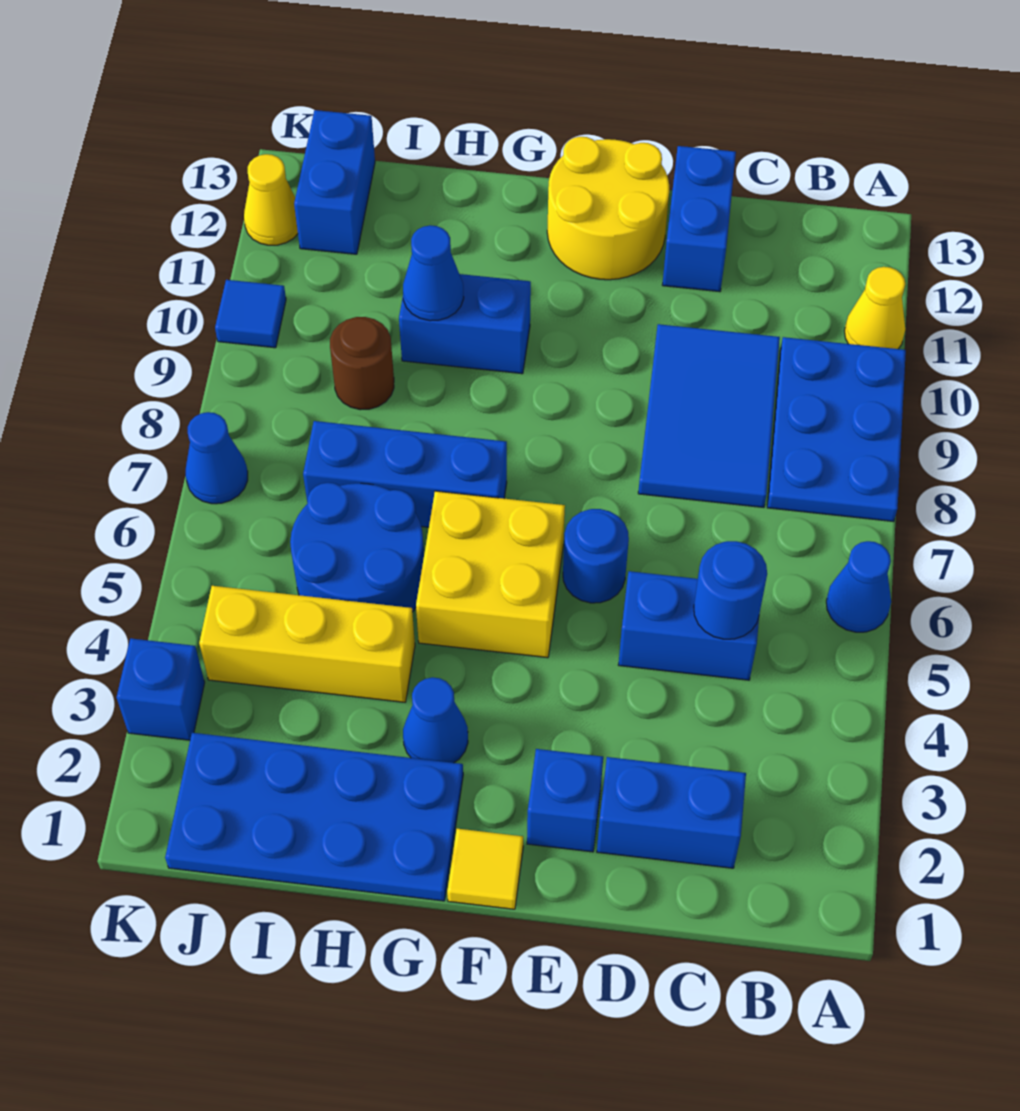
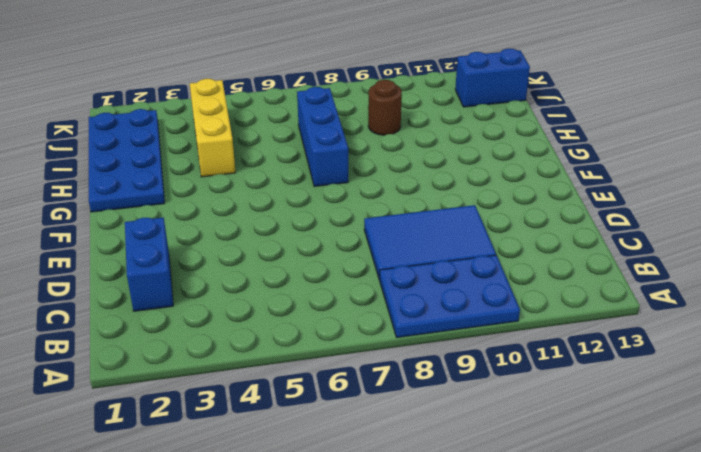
none -> blue cone A6 level 1
none -> yellow cone A11 level 1
none -> blue brick C5:D5 level 1

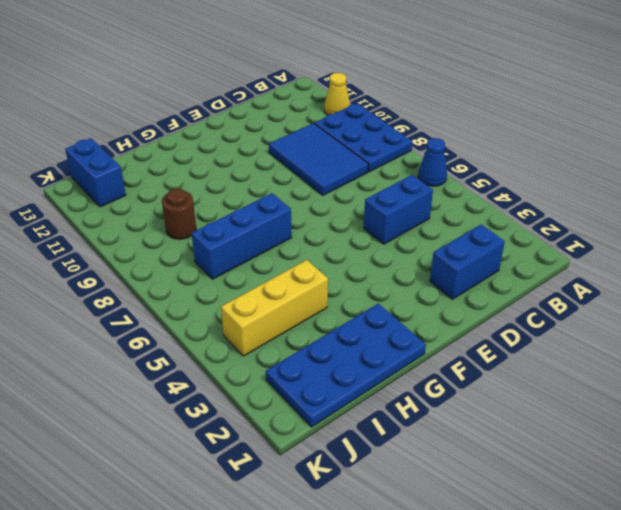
none -> blue brick D12:D13 level 1
none -> blue brick E2 level 1
none -> blue round brick E6 level 1

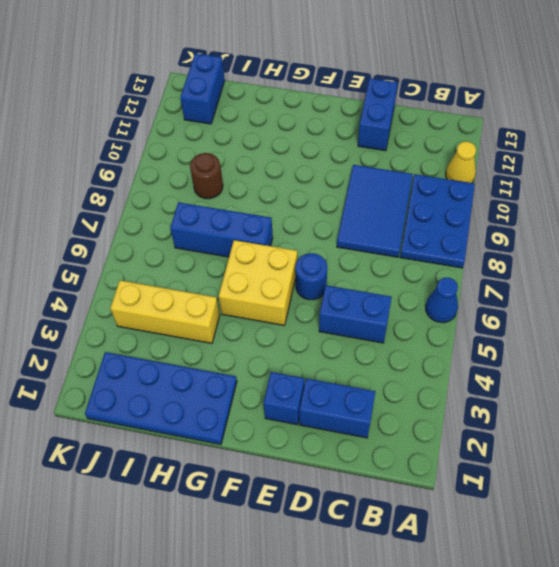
none -> yellow round brick E12:F13 level 1
none -> yellow tile F1 level 1
none -> blue cone G3 level 1

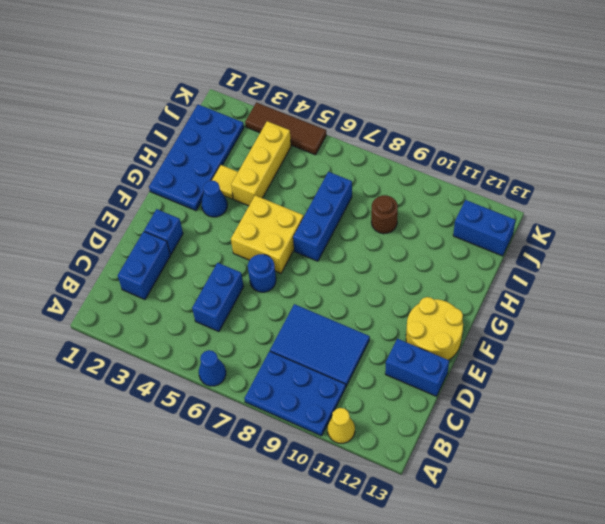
yellow tile H3 level 1 -> yellow tile F1 level 1
brown tile K3:K5 level 1 -> blue brick K3 level 1
none -> blue brick G10:H10 level 1
none -> blue round brick H5:I6 level 1
none -> blue cone K7 level 1

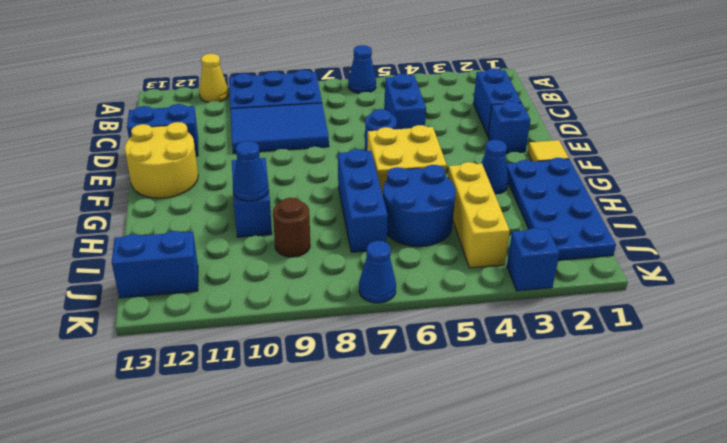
none -> blue tile K10 level 1
none -> yellow cone K12 level 1
none -> blue round brick C5 level 2

